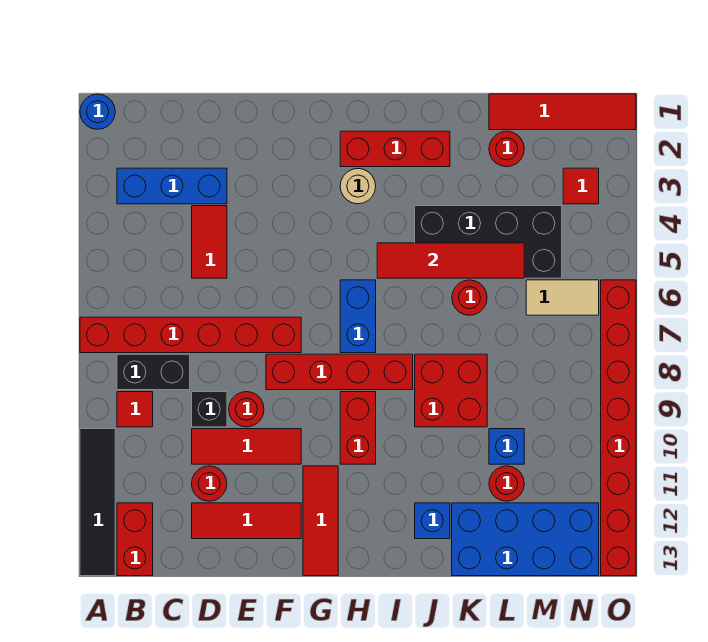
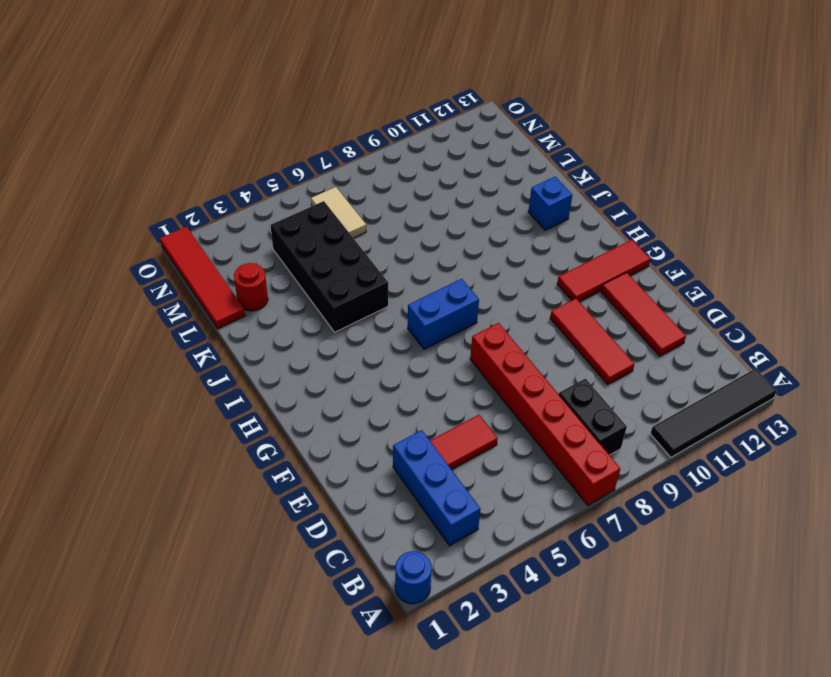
none -> red tile B9 level 1
none -> red brick B12:B13 level 1
none -> black brick D9 level 1
none -> red round brick D11 level 1

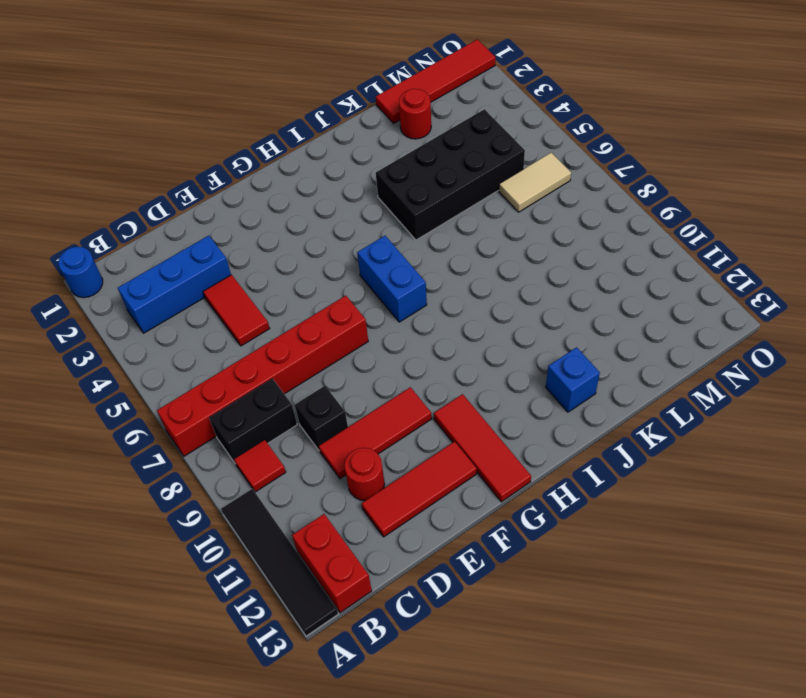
none -> red round brick E9 level 1
none -> red brick F8:I8 level 1
none -> red brick H2:J2 level 1
none -> tan round brick H3 level 1

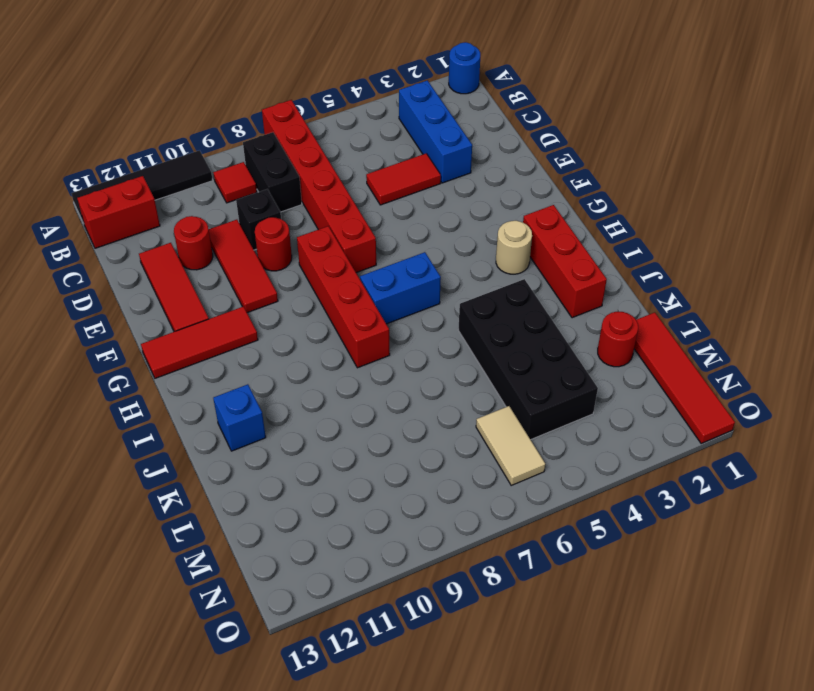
none -> red brick H9:H10 level 1
none -> red brick J8:K9 level 1
none -> red round brick K6 level 1
none -> blue brick K12:N13 level 1

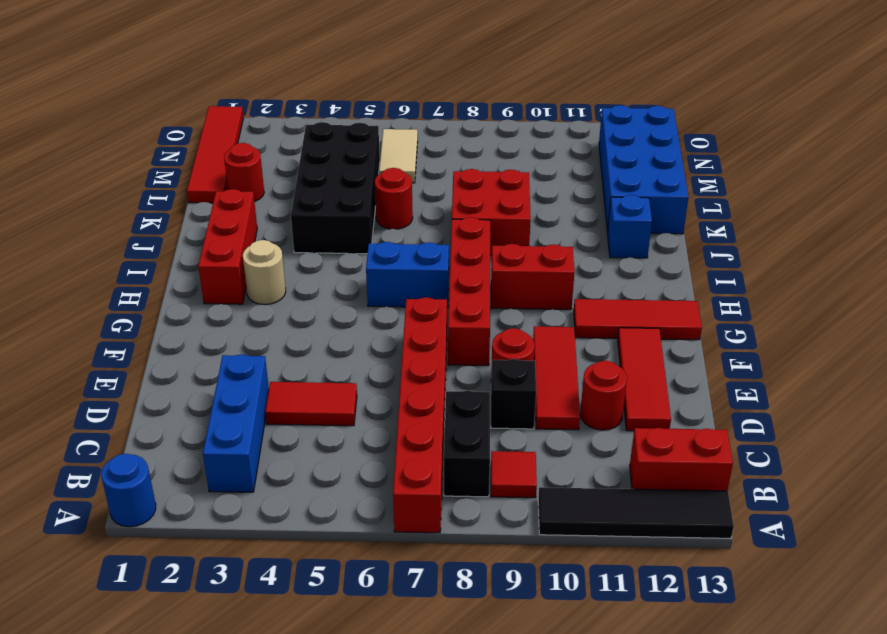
none -> blue brick L10 level 1
none -> red round brick L11 level 1
none -> red tile N3 level 1
none -> red brick O6:O13 level 1

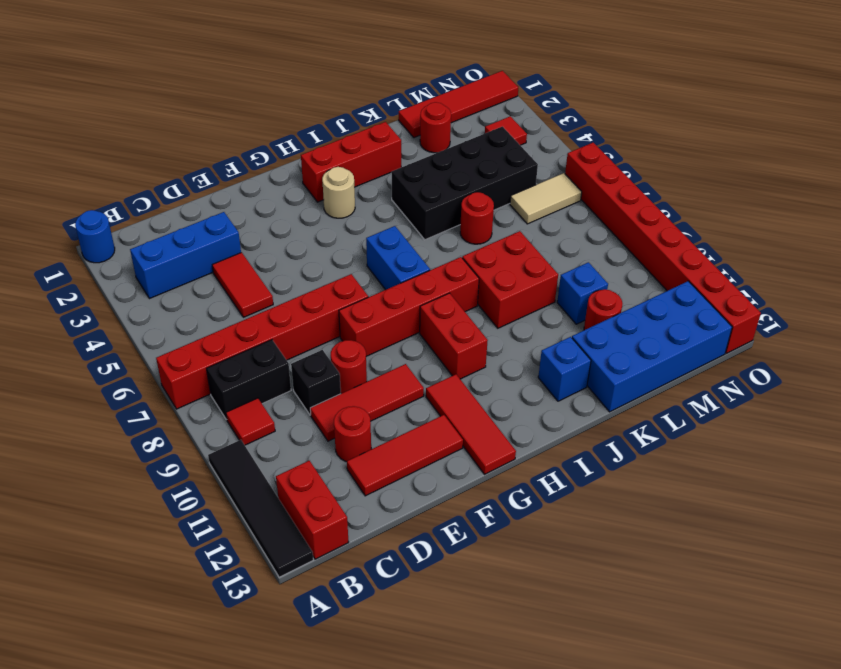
none -> red tile I5:L5 level 2

